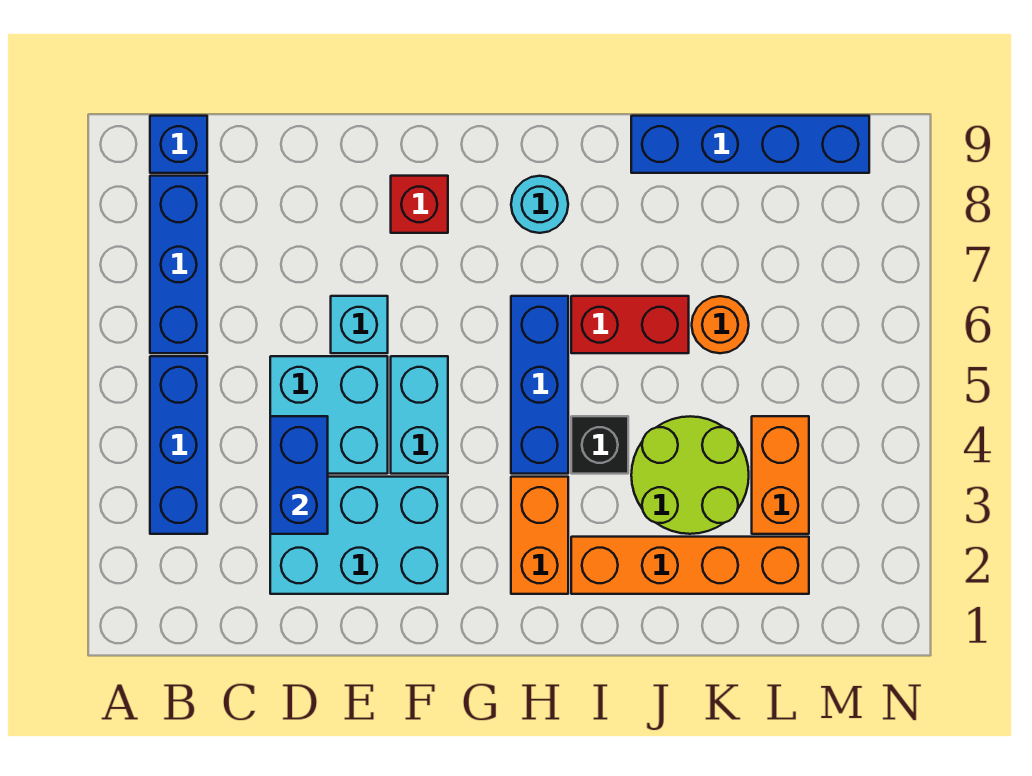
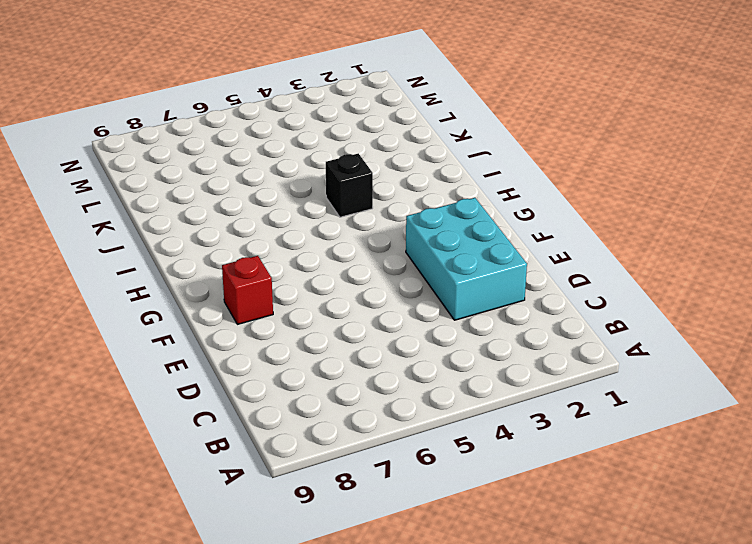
none -> blue brick B3:B5 level 1
none -> blue brick B6:B8 level 1
none -> blue brick B9 level 1

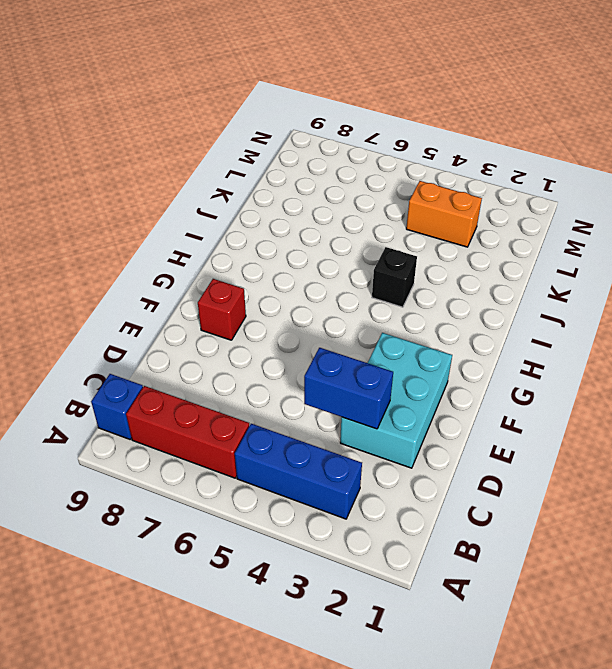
red brick B6:B8 level 1 -> blue brick B6:B8 level 1
none -> cyan brick D4:E5 level 1
none -> cyan brick E6 level 1
none -> cyan brick F4:F5 level 1

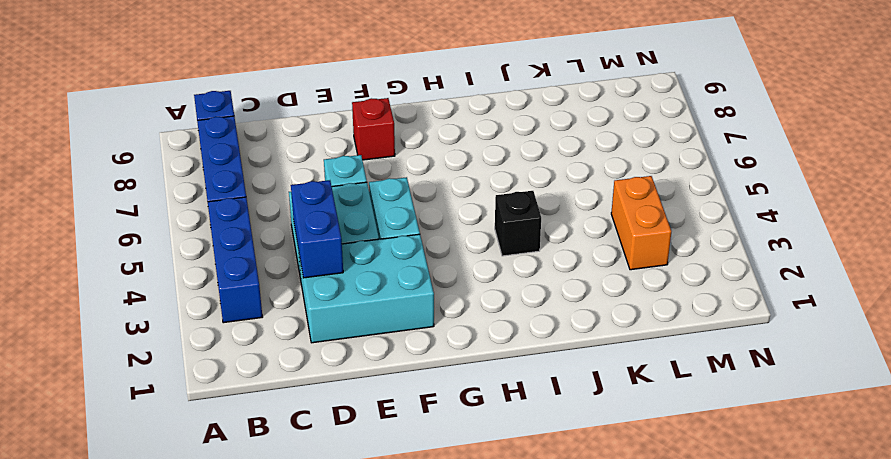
none -> orange brick H2:H3 level 1
none -> blue brick H4:H6 level 1
none -> cyan round brick H8 level 1

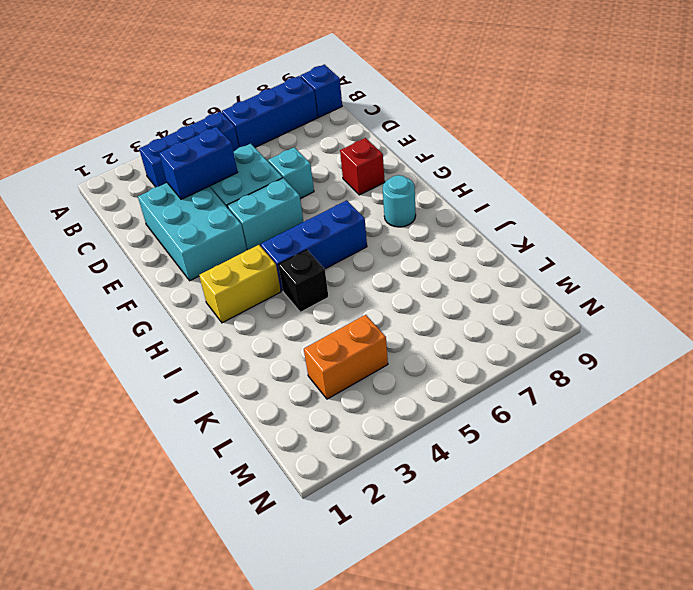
yellow brick H2:H3 level 1 -> orange brick H2:H3 level 1
none -> orange brick I2:L2 level 1
none -> red brick I6:J6 level 1
none -> lime round brick J3:K4 level 1

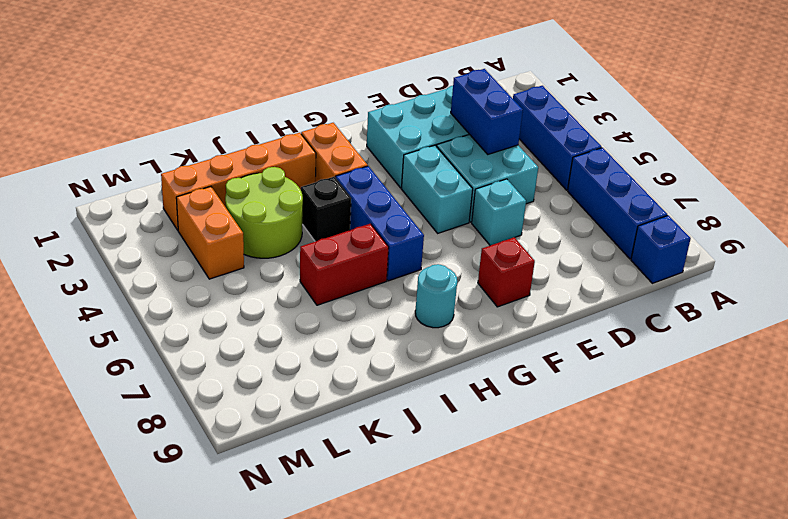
none -> blue brick J9:M9 level 1
none -> orange round brick K6 level 1

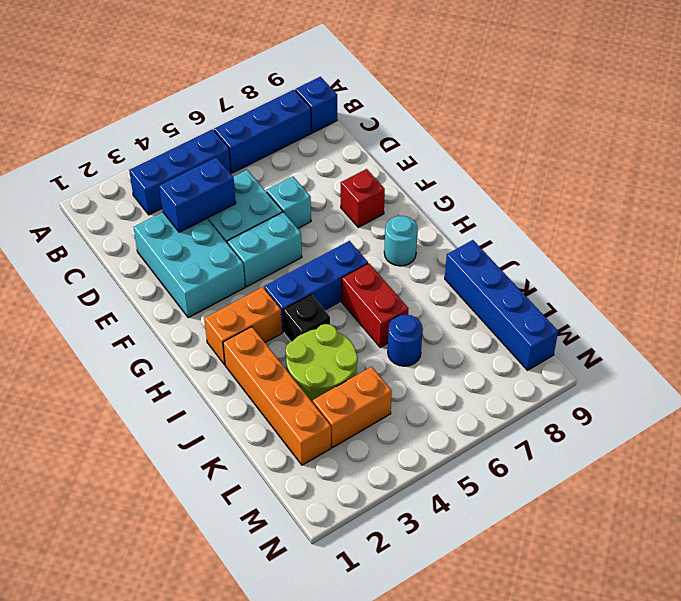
blue round brick K6 level 1 -> orange round brick K6 level 1

